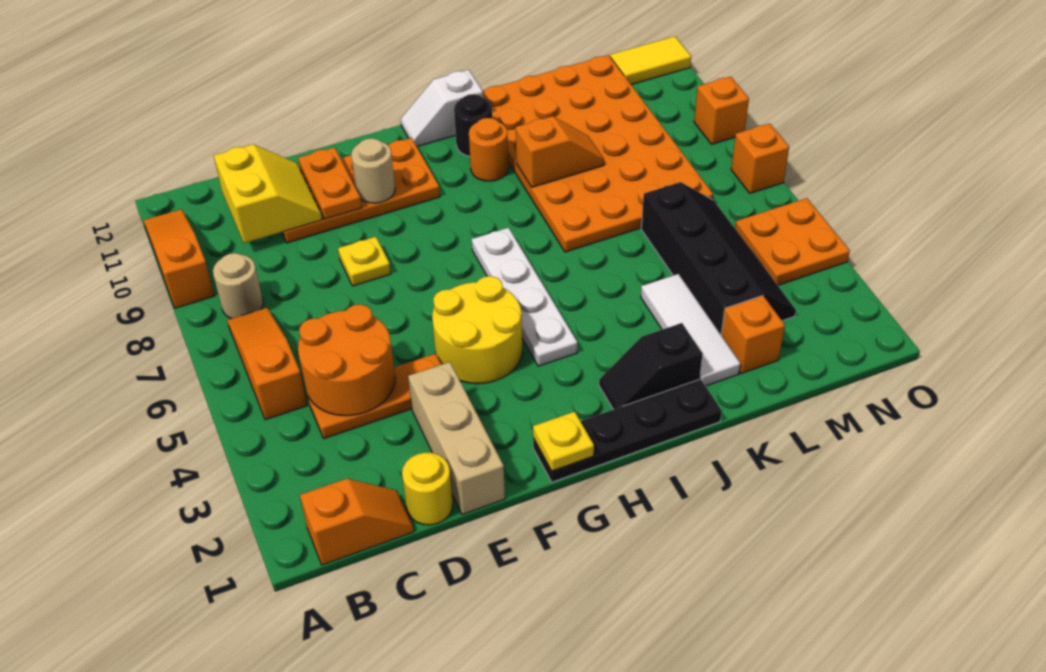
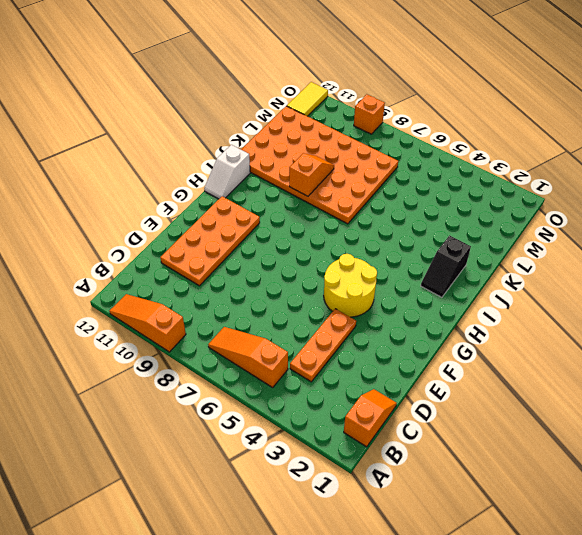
none -> tan round brick B8 level 1
none -> yellow round brick D1 level 1
none -> tan brick E1:E3 level 1
none -> yellow plate E8 level 1

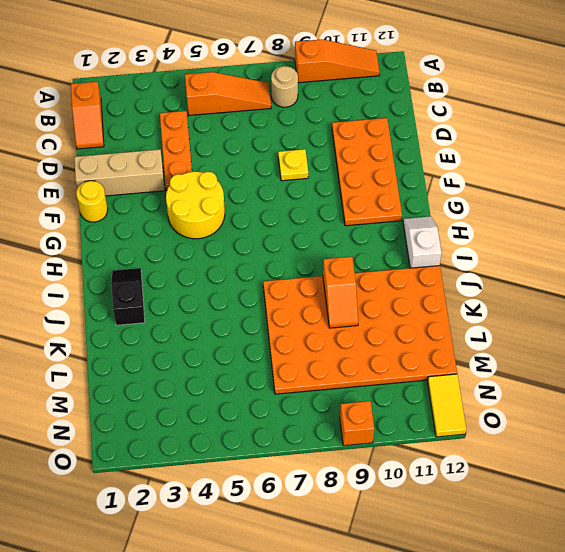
yellow round brick F1 level 1 -> yellow round brick D1 level 1
none -> black plate G1:J1 level 1
none -> white plate H4:H7 level 1
none -> orange round brick I10 level 1
none -> black round brick I11 level 1

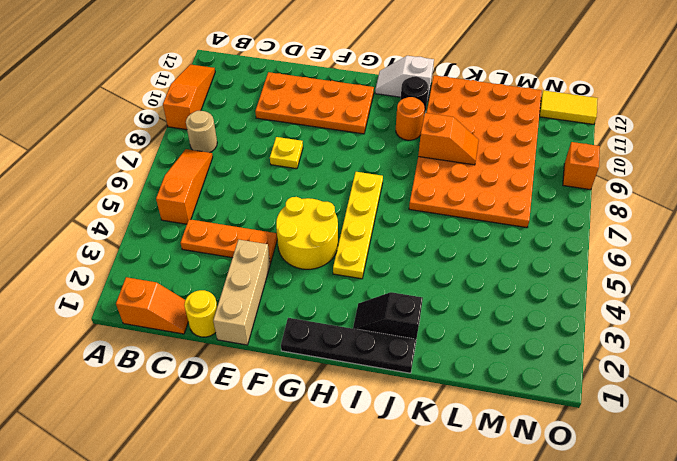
yellow plate H4:H7 level 1 -> white plate H4:H7 level 1
none -> white tile K2:K4 level 1
none -> orange brick L2 level 1
none -> black slope L3:M6 level 1 top L
none -> orange plate N4:O5 level 1

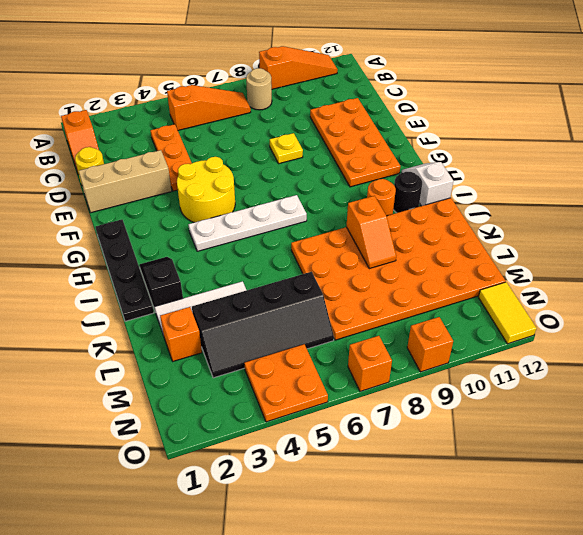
none -> orange round brick C4:D5 level 2
none -> yellow slope C10:D11 level 2 top C
none -> orange plate E10:E11 level 2
none -> tan round brick F10 level 2

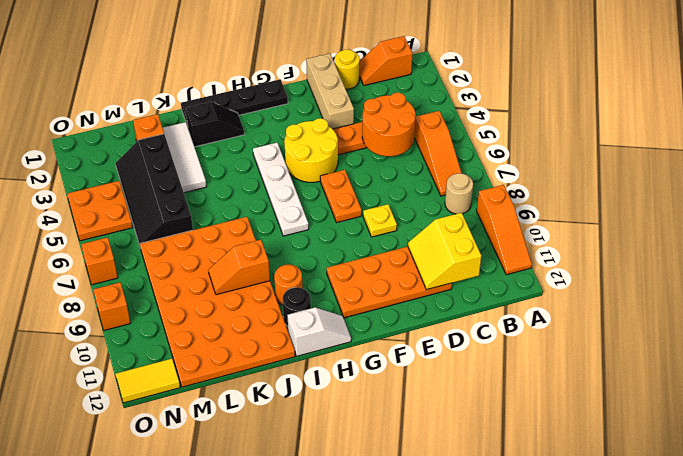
orange plate F6:F7 level 1 -> orange plate E10:E11 level 2
none -> tan round brick F10 level 2
none -> yellow plate G1 level 2

